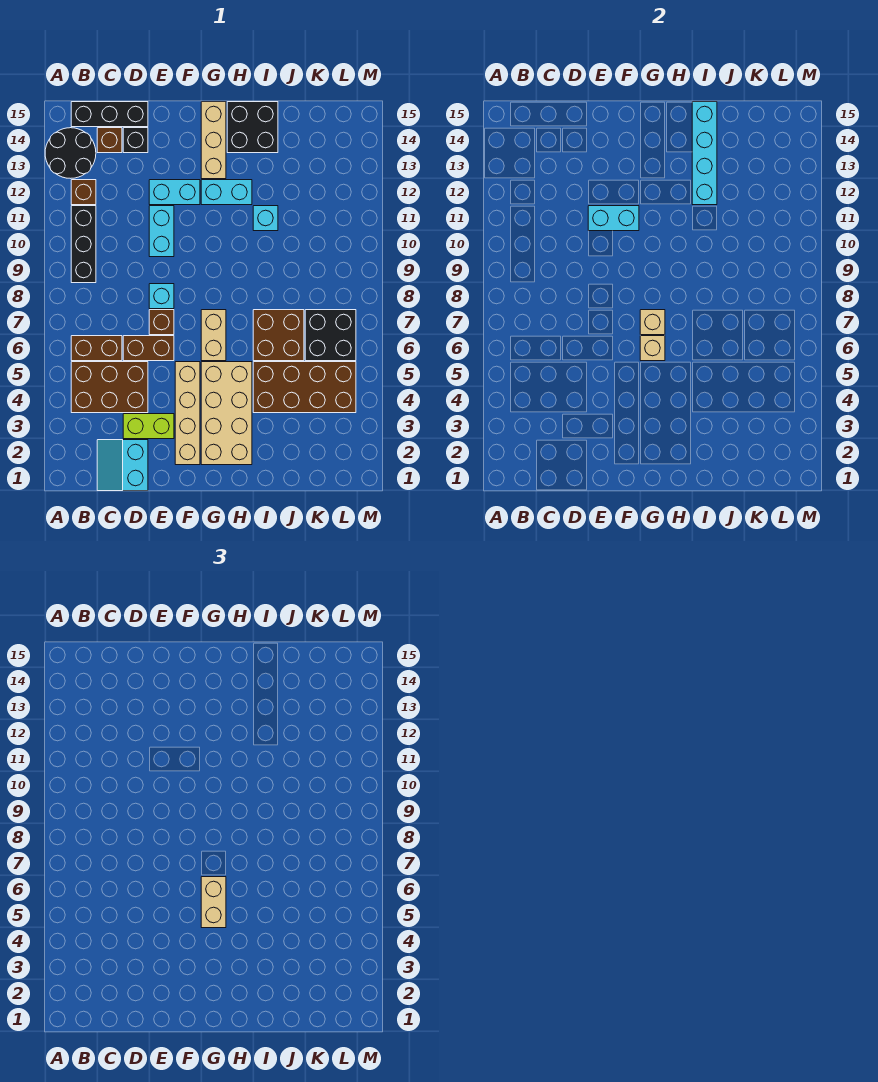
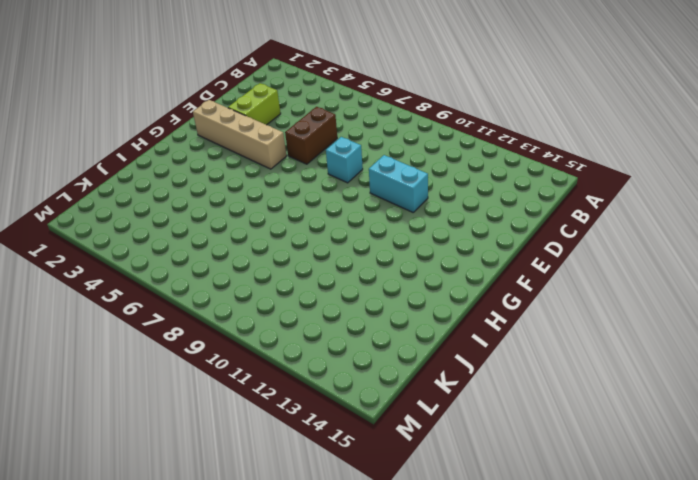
none -> black round brick A13:B14 level 1
none -> brown brick B4:D5 level 1
none -> brown brick B6:C6 level 1
none -> black brick B9:B11 level 1

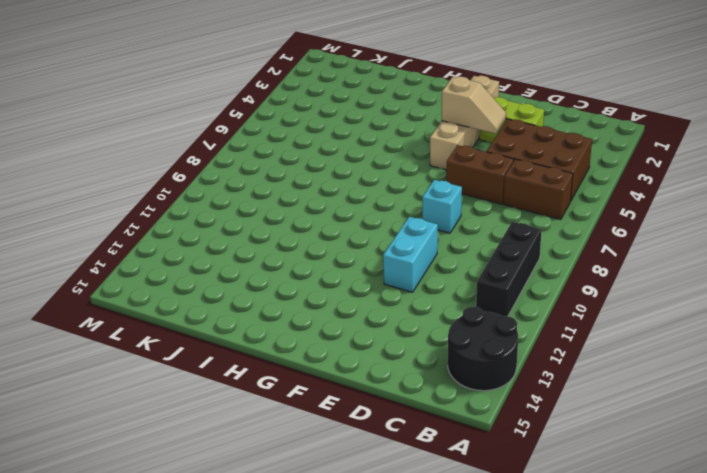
tan slope E4:F4 level 2 top F -> none
none -> brown brick B12 level 1
none -> black brick B15:D15 level 1
none -> cyan slope C1:D2 level 1 top D
none -> brown brick C14 level 1

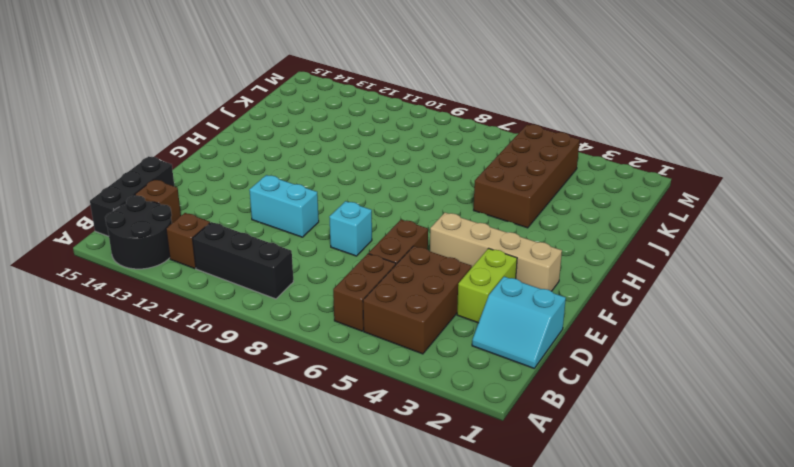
none -> black brick D14 level 1
none -> brown brick E7 level 1
none -> cyan brick E12:F12 level 1
none -> tan brick G2:H5 level 1

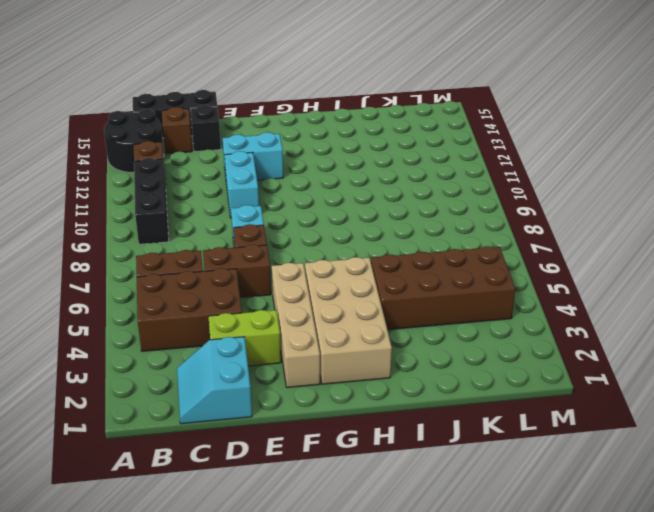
none -> tan brick G6:G7 level 1
none -> cyan brick G12:H12 level 1
none -> tan brick G13:G15 level 1
none -> black brick H14:I15 level 1

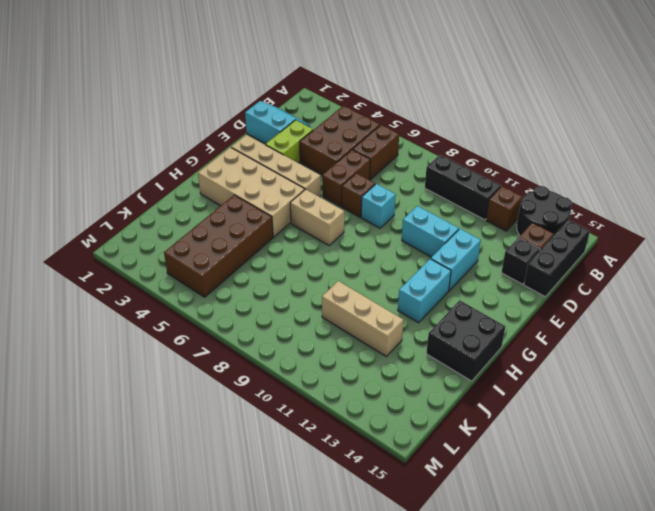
tan brick J10:J12 level 1 -> tan brick G13:G15 level 1
none -> brown brick I6:J7 level 1
none -> cyan brick I11 level 1
none -> black brick K6:L7 level 1
none -> cyan brick E11:F11 level 2

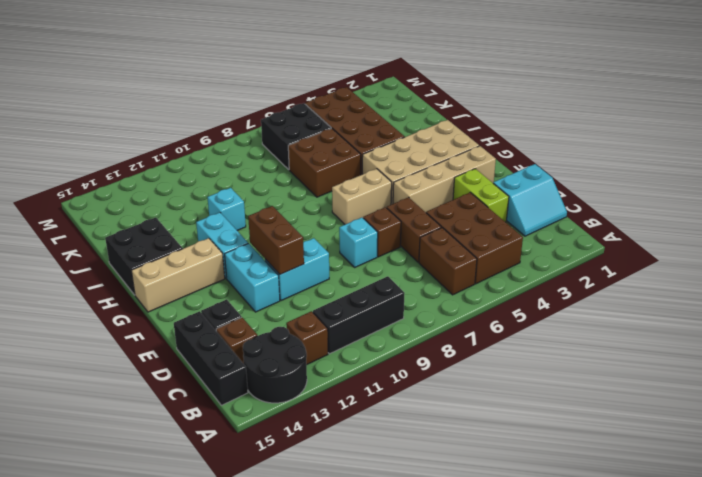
brown brick E11:F11 level 2 -> cyan brick E11:F11 level 2
none -> tan brick G6 level 2
none -> tan brick G7 level 2
none -> cyan brick I12:I15 level 2
none -> tan brick G5:G6 level 3

